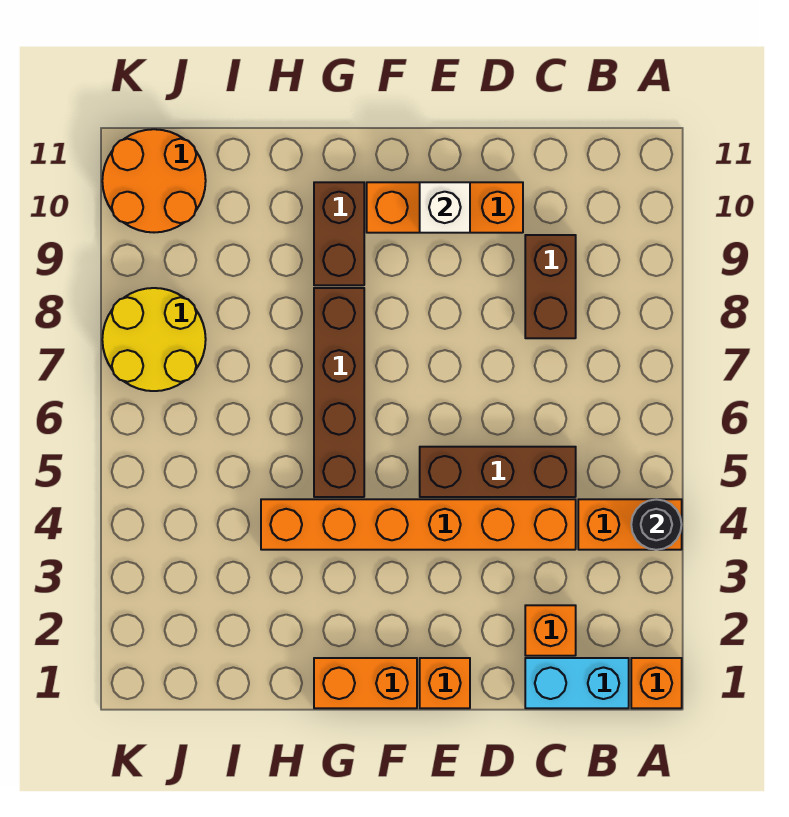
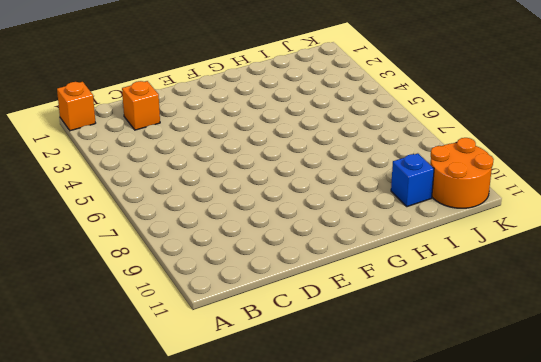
blue brick I10 level 1 -> none
none -> orange brick A4:B4 level 1
none -> cyan brick B1:C1 level 1
none -> orange brick C4:H4 level 1

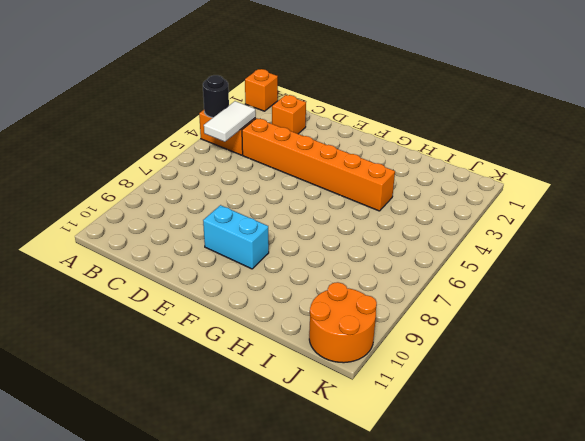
white tile B4:B5 level 2 -> none
cyan brick E9:F9 level 1 -> cyan brick B1:C1 level 1
none -> brown brick C5:E5 level 1
none -> brown brick C8:C9 level 1
none -> orange brick D10:F10 level 1

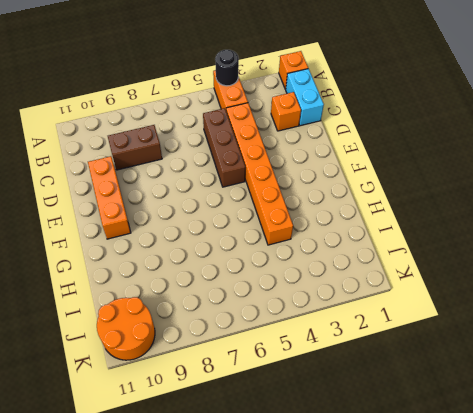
none -> orange brick E1 level 1
none -> orange brick F1:G1 level 1
none -> brown brick G5:G8 level 1

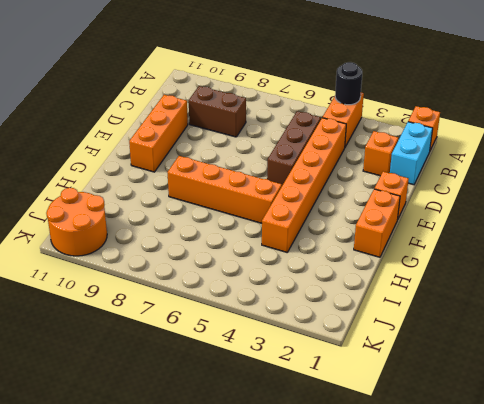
orange brick G5:G8 level 1 -> brown brick G5:G8 level 1
none -> brown brick G9:G10 level 1
none -> yellow round brick J7:K8 level 1
none -> white brick E10 level 2

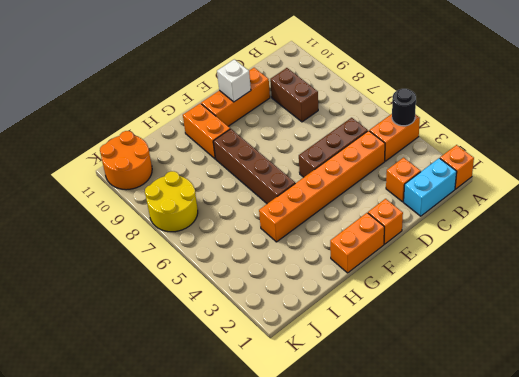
orange brick G9:G10 level 1 -> brown brick G9:G10 level 1

